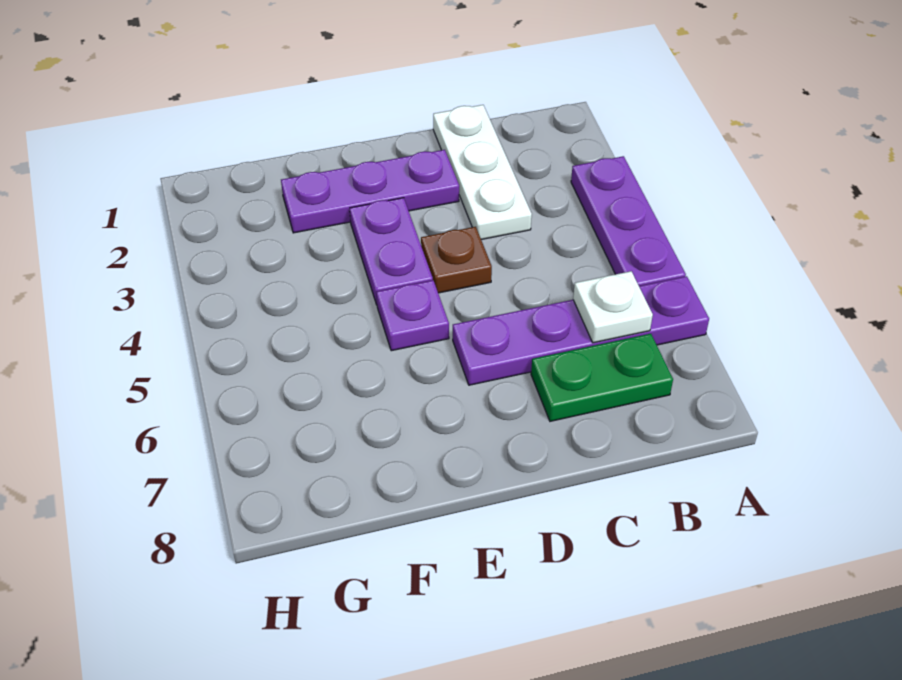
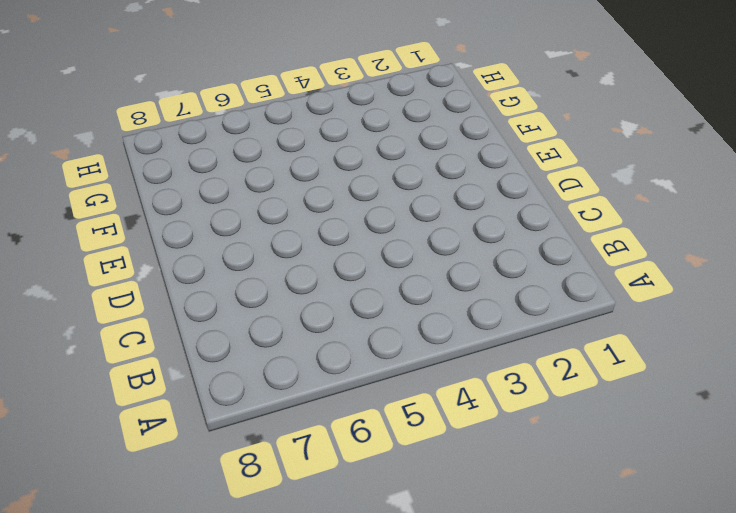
none -> purple plate A3:A5 level 1
none -> purple plate A6:D6 level 1

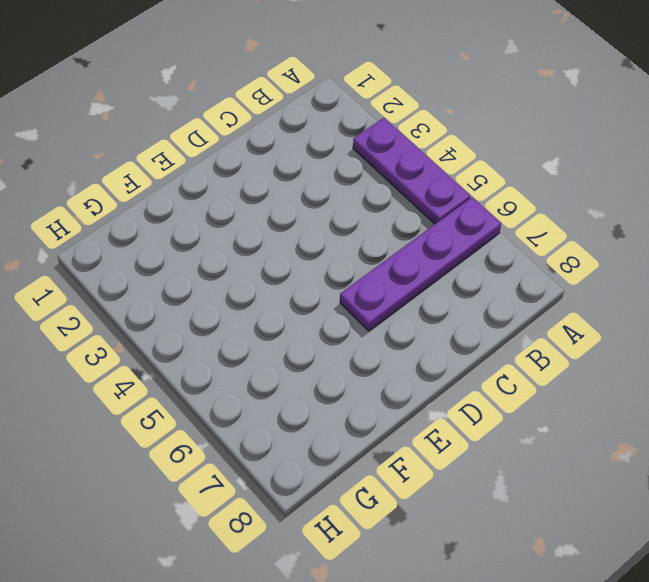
none -> green plate B7:C7 level 1
none -> white plate C1:C3 level 1

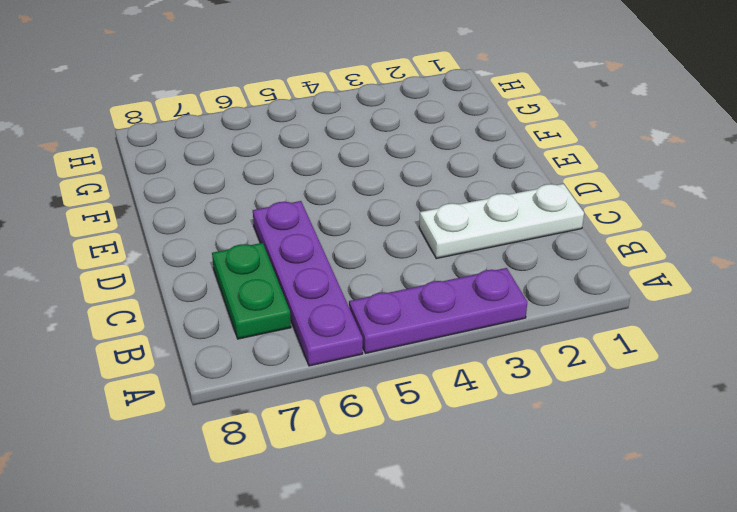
none -> purple plate D2:F2 level 1
none -> brown plate D4 level 1

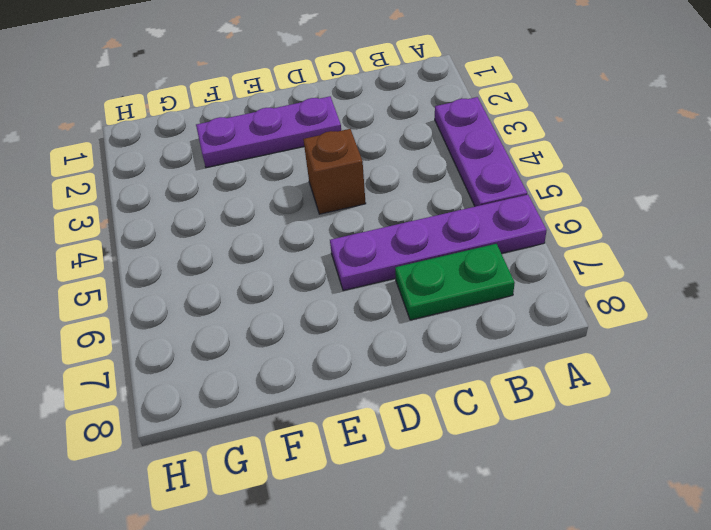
brown brick D4 level 1 -> brown plate D4 level 1
none -> white plate C1:C3 level 1
none -> purple plate E3:E4 level 1

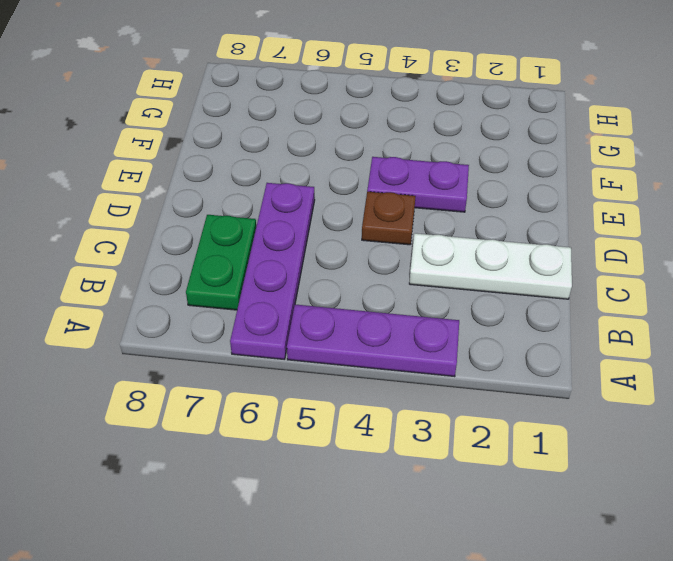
none -> purple plate D2:F2 level 1
none -> purple plate E5 level 1

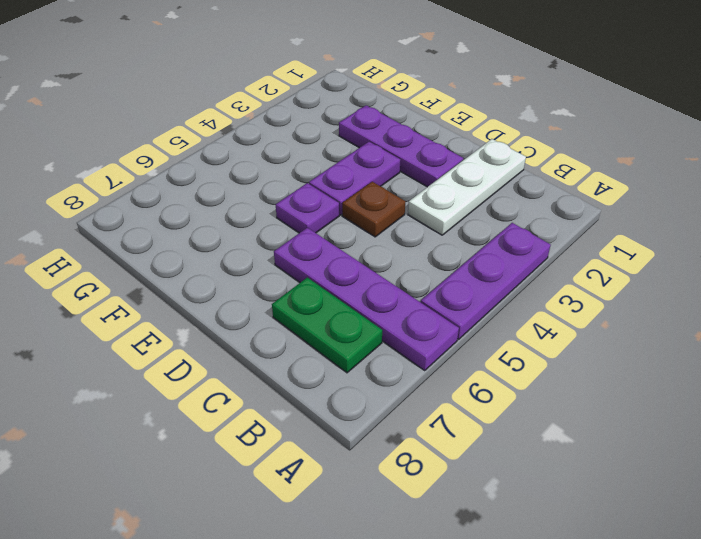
none -> white plate B6 level 2

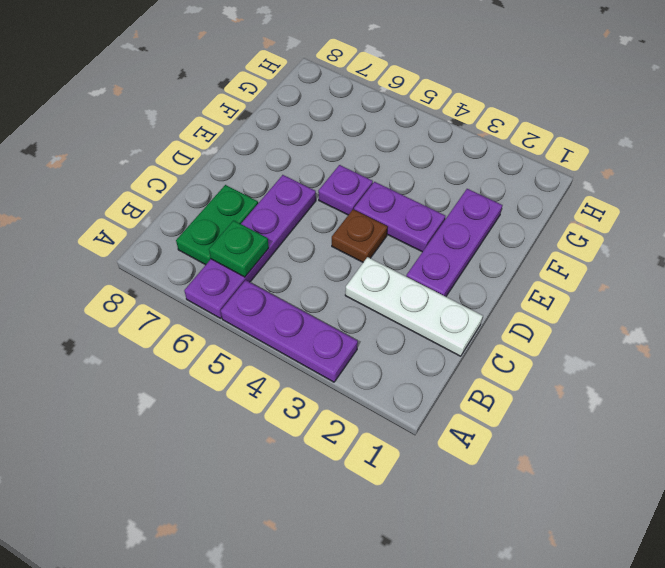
green plate B6 level 2 -> white plate B6 level 2

